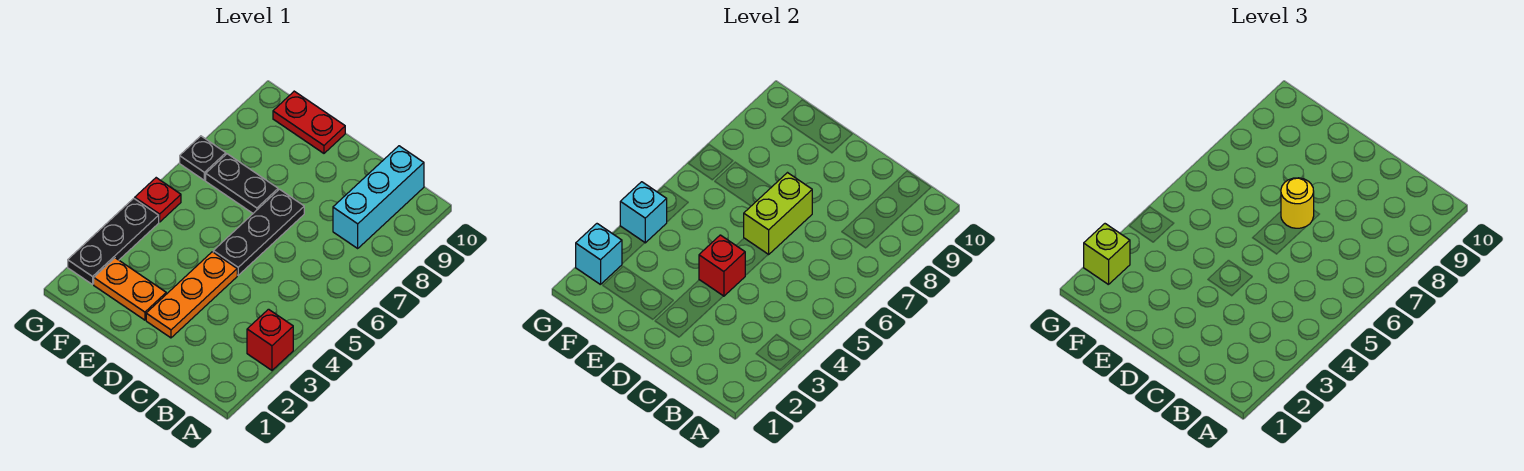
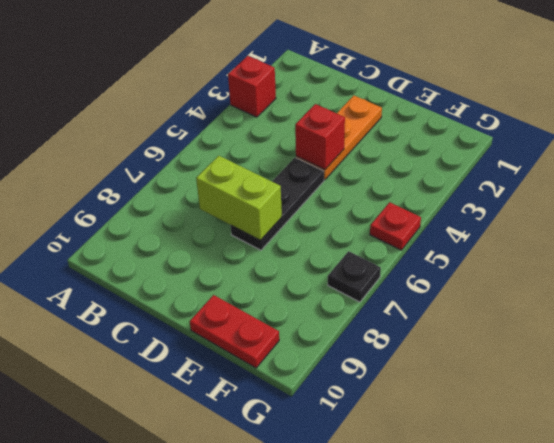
lime brick C7:D7 level 2 -> lime brick D6:D7 level 2
none -> cyan brick B8:B10 level 1
none -> orange plate E2:F2 level 1
none -> black plate E7:F7 level 1

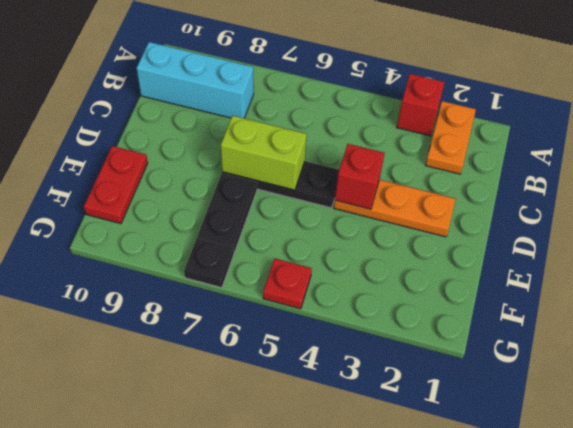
orange plate A2:B2 level 1 -> orange plate E2:F2 level 1
none -> black plate G2:G4 level 1
none -> cyan brick G2 level 2
none -> cyan brick G4 level 2

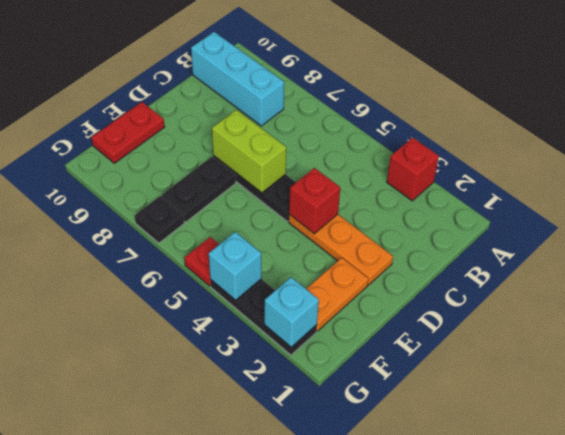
none -> yellow round brick D7 level 3
none -> lime brick G2 level 3

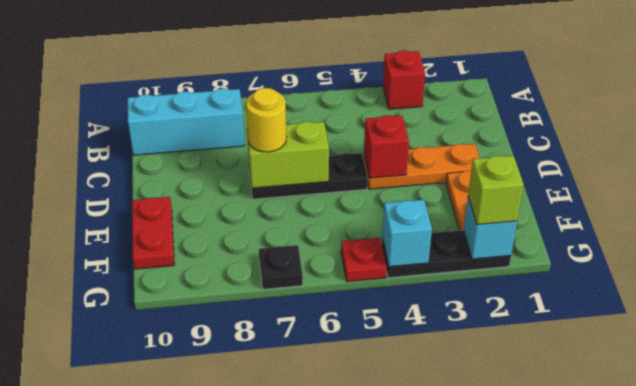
none -> black plate E7:F7 level 1

